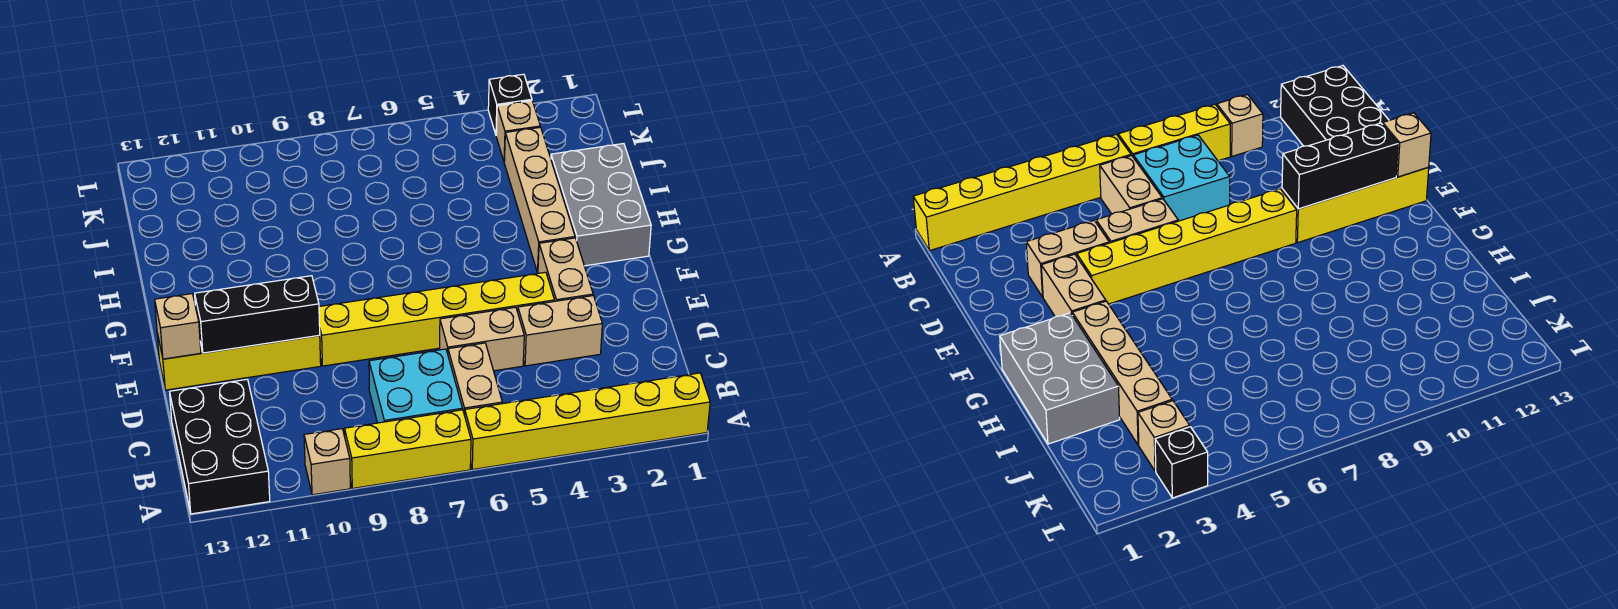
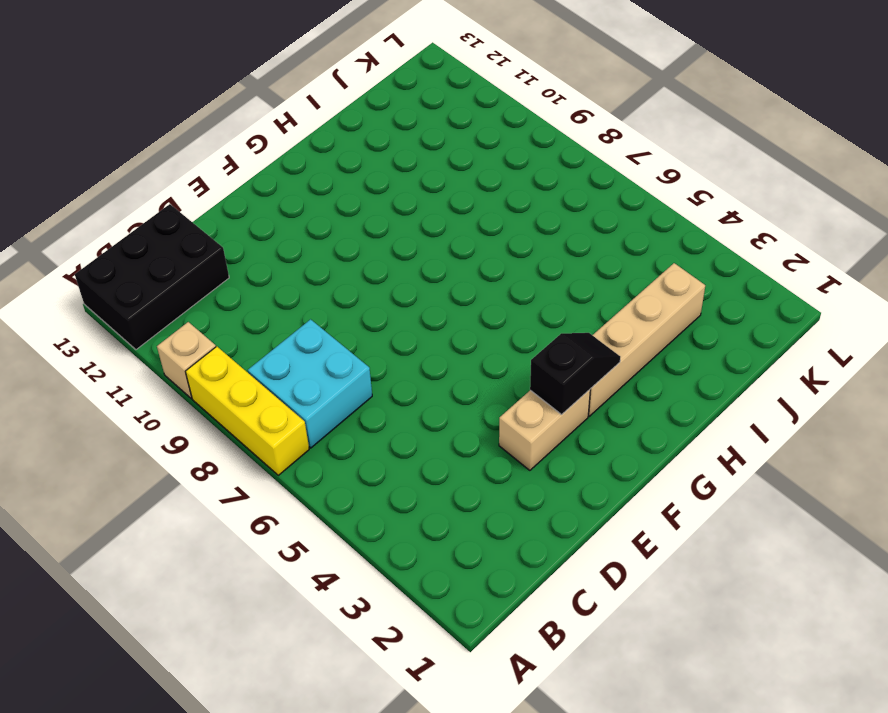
black slope F3:G3 level 2 top F -> none
none -> yellow brick A1:A6 level 1
none -> tan brick B6:C6 level 1
none -> tan brick D3:D4 level 1

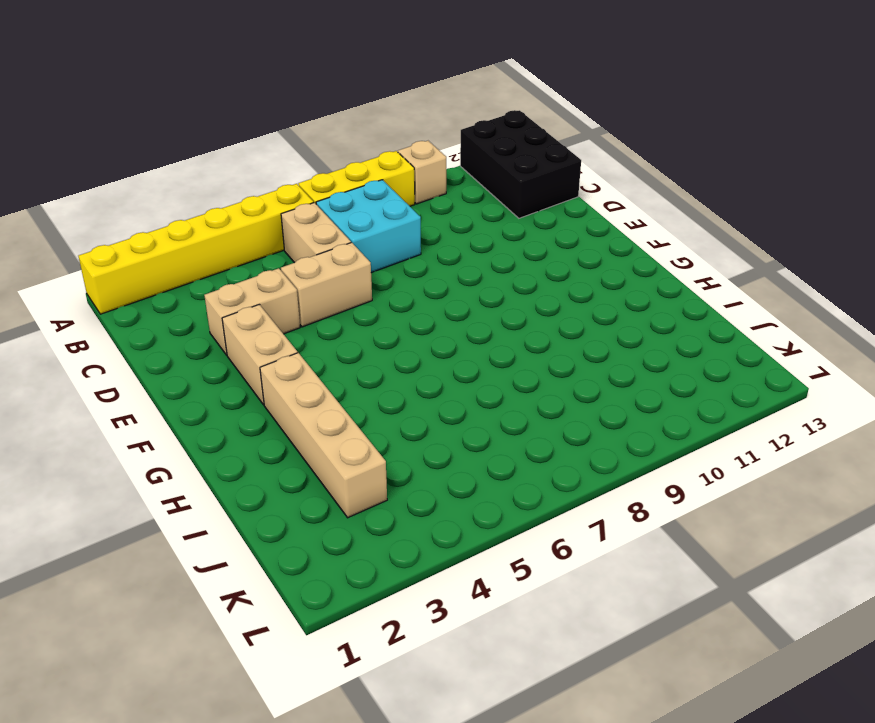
none -> yellow brick E4:E9 level 1
none -> yellow brick E10:E13 level 1
none -> grey brick G1:I2 level 1

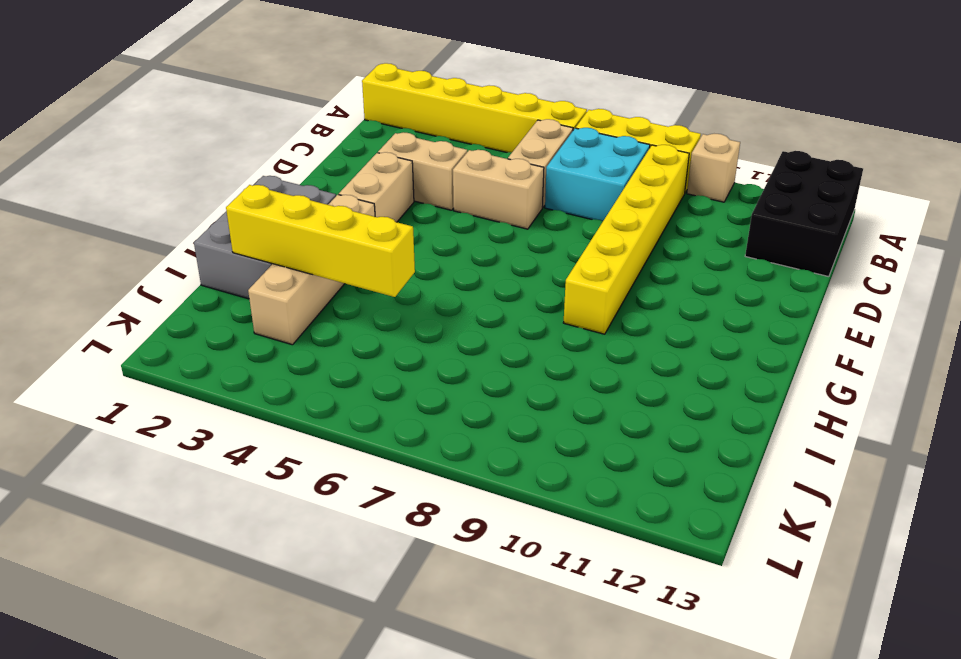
yellow brick B9:G9 level 1 -> yellow brick E4:E9 level 1
yellow brick I2:I5 level 2 -> yellow brick E10:E13 level 1
none -> tan brick K3 level 1
none -> black brick L3 level 1
none -> black brick E10:E12 level 2

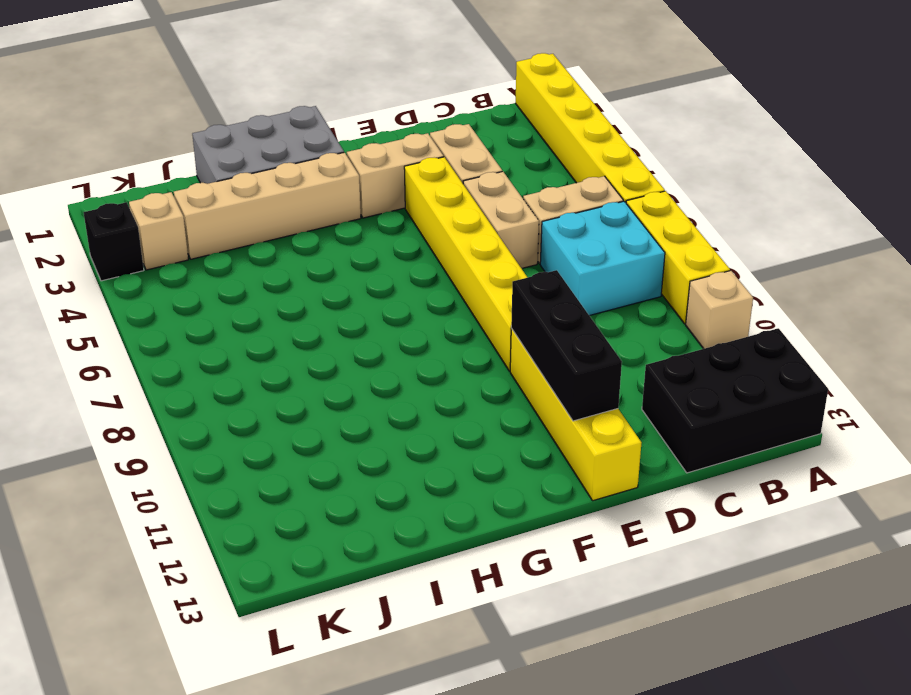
none -> tan brick E13 level 2

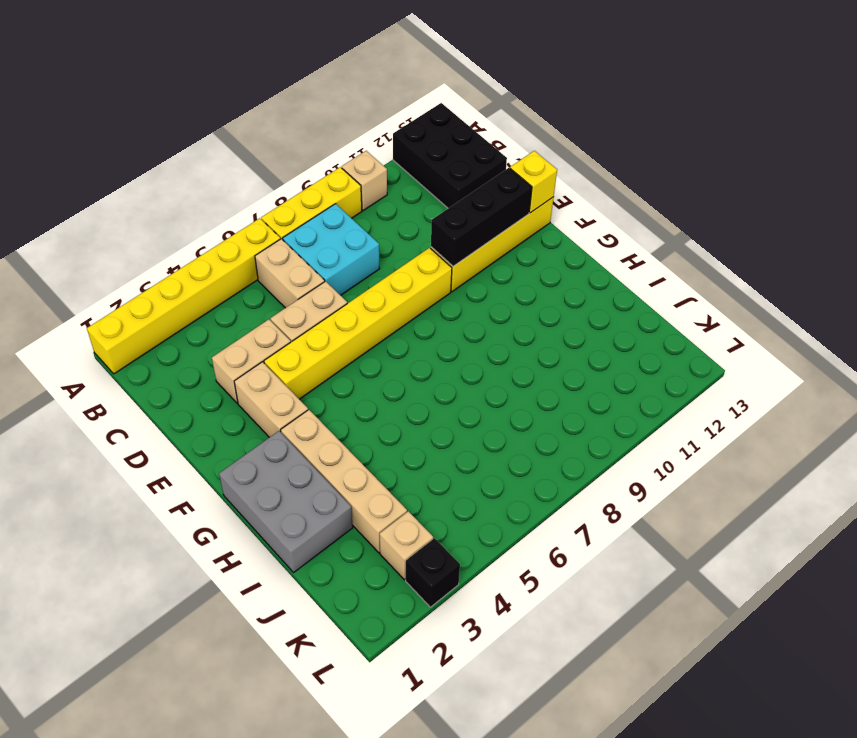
yellow brick E13 level 2 -> tan brick E13 level 2

